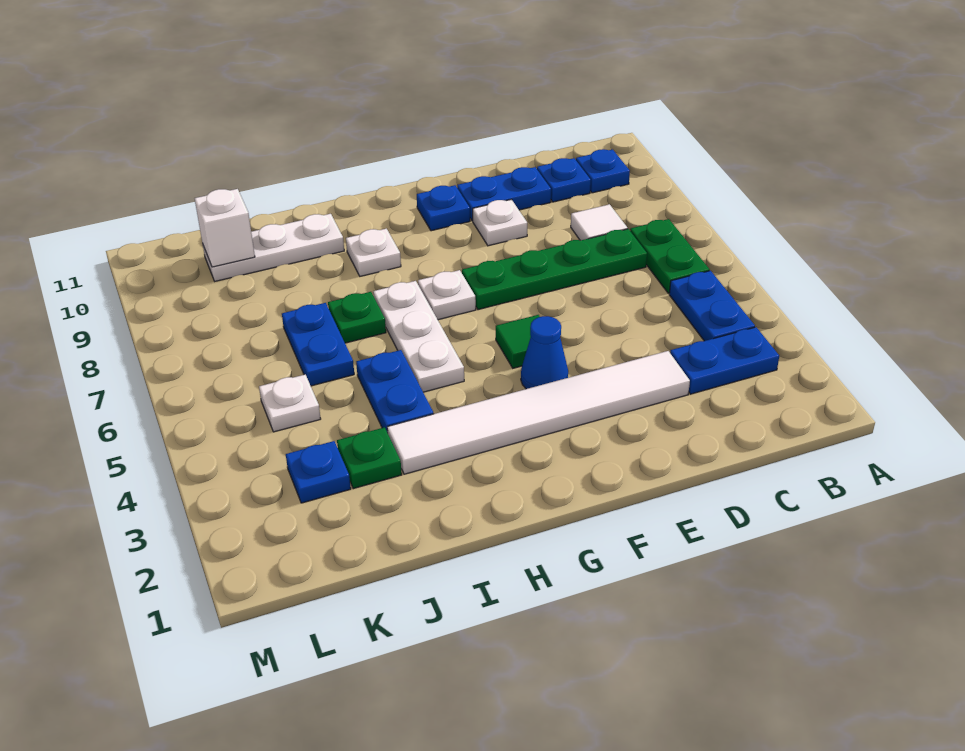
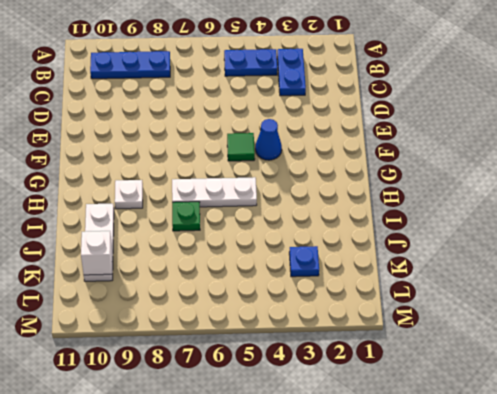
blue plate B8:B10 level 1 -> blue plate B10 level 1
none -> green plate B6:B7 level 1
none -> green plate C7:F7 level 1
none -> white tile C8 level 1

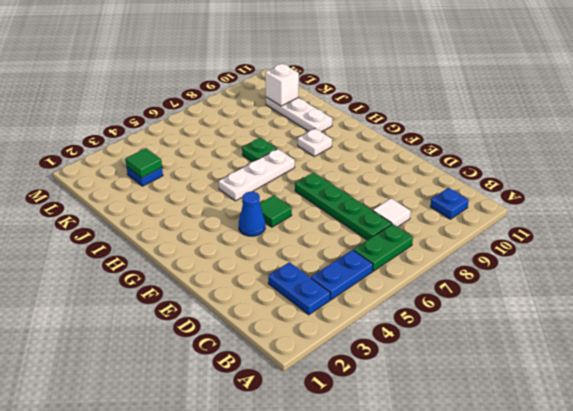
green tile K3 level 2 -> none
none -> blue plate C10 level 1
none -> white tile D3:I3 level 1
none -> blue plate D10:E10 level 1

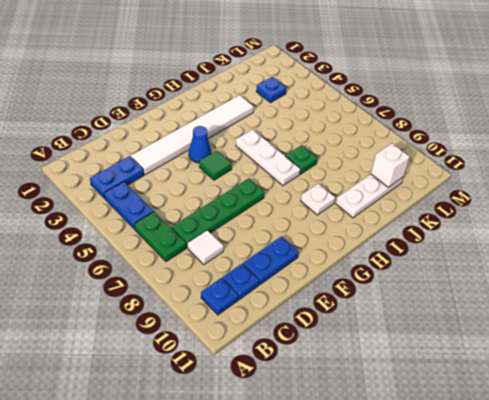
none -> white plate E9 level 1
none -> blue plate F10 level 1
none -> white plate G7 level 1

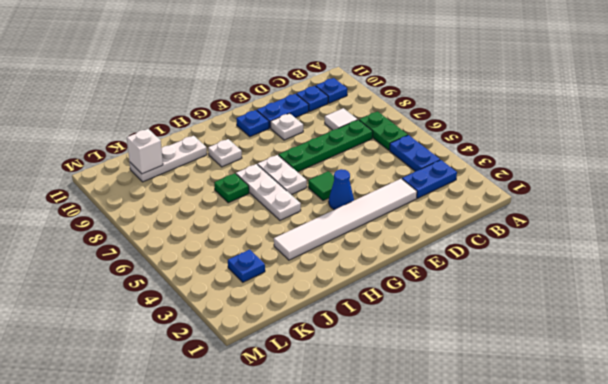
white plate G6:G7 level 1 -> white plate G7 level 1
none -> blue plate I4:I5 level 1
none -> green plate J3 level 1
none -> blue plate J6:J7 level 1

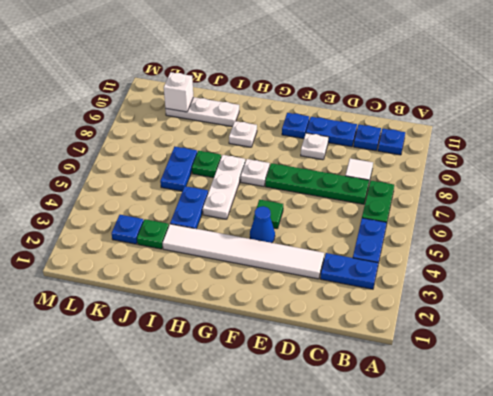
none -> white plate K5 level 1

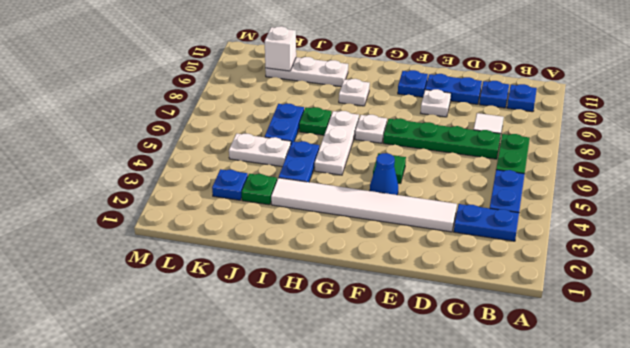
white plate J5:K5 level 1 -> white plate K5 level 1

